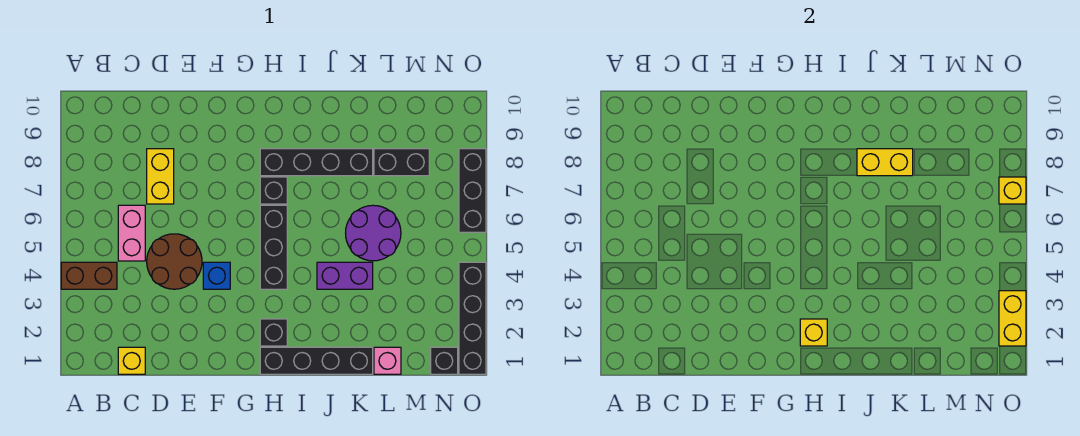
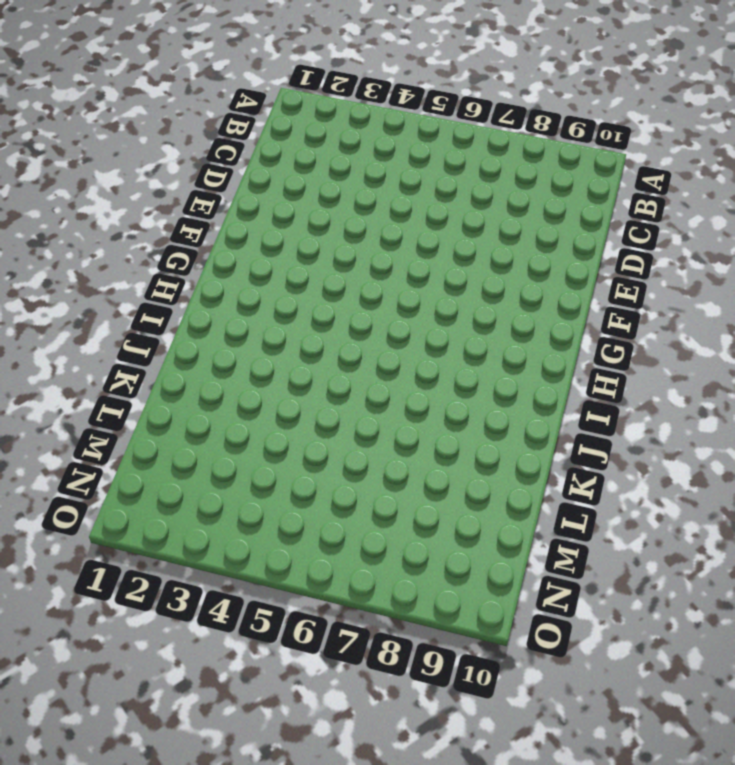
none -> brown brick A4:B4 level 1
none -> yellow brick C1 level 1
none -> pink brick C5:C6 level 1

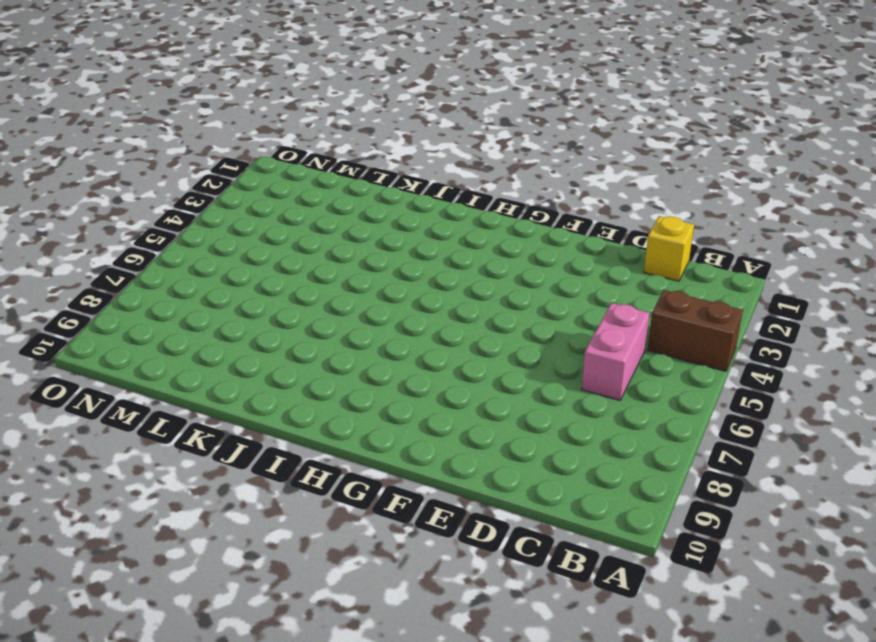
none -> brown round brick D4:E5 level 1
none -> yellow brick D7:D8 level 1
none -> blue brick F4 level 1

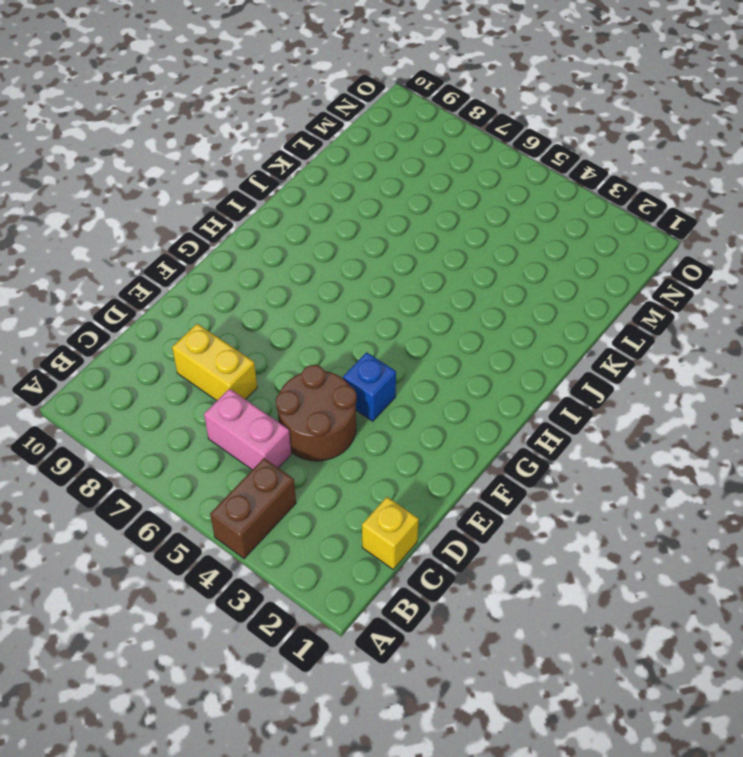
none -> black brick H1:K1 level 1
none -> black brick H2 level 1
none -> black brick H4:H6 level 1

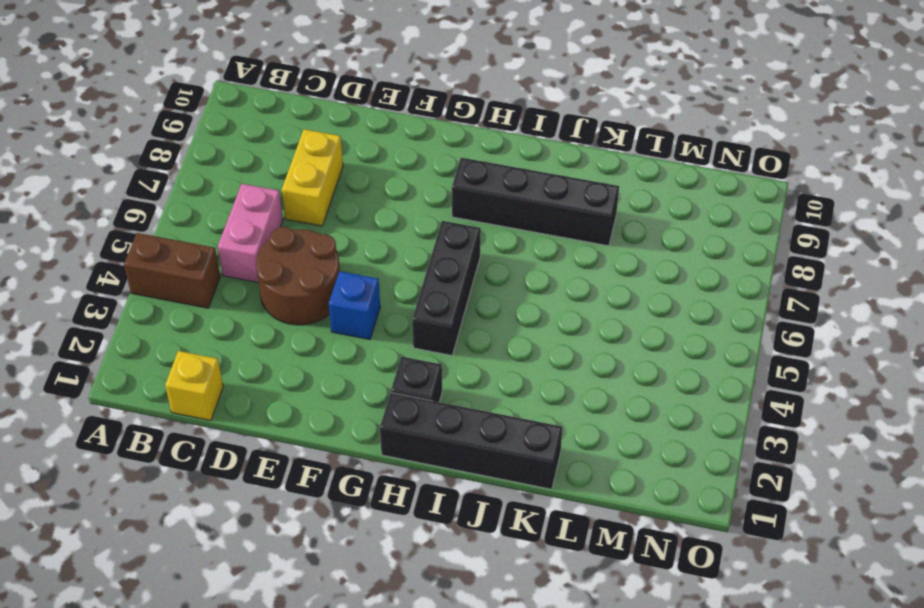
none -> black brick H7 level 1
none -> purple brick J4:K4 level 1
none -> purple round brick K5:L6 level 1

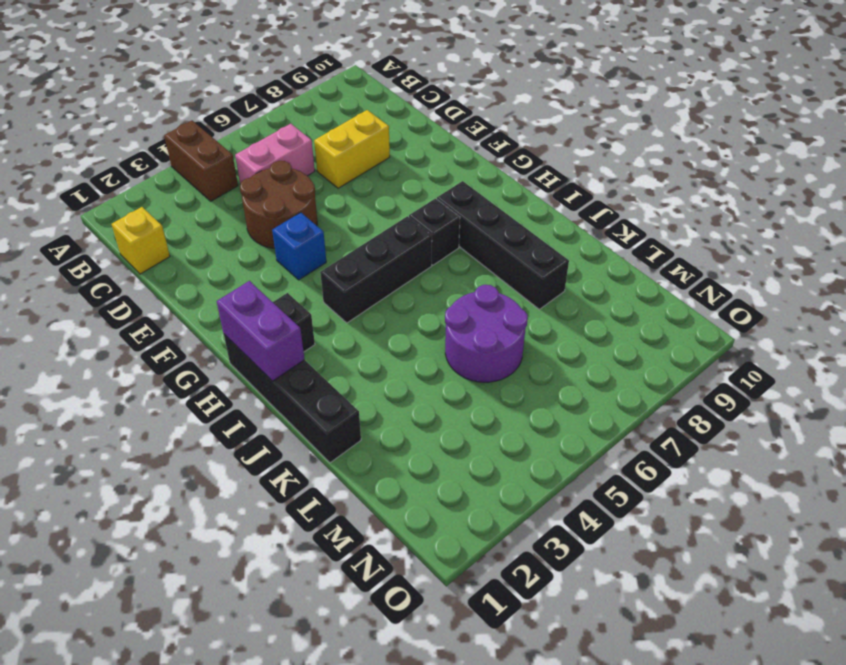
purple brick H1:I1 level 2 -> purple brick J4:K4 level 1
none -> pink brick L1 level 1
none -> black brick L8:M8 level 1
none -> black brick N1 level 1

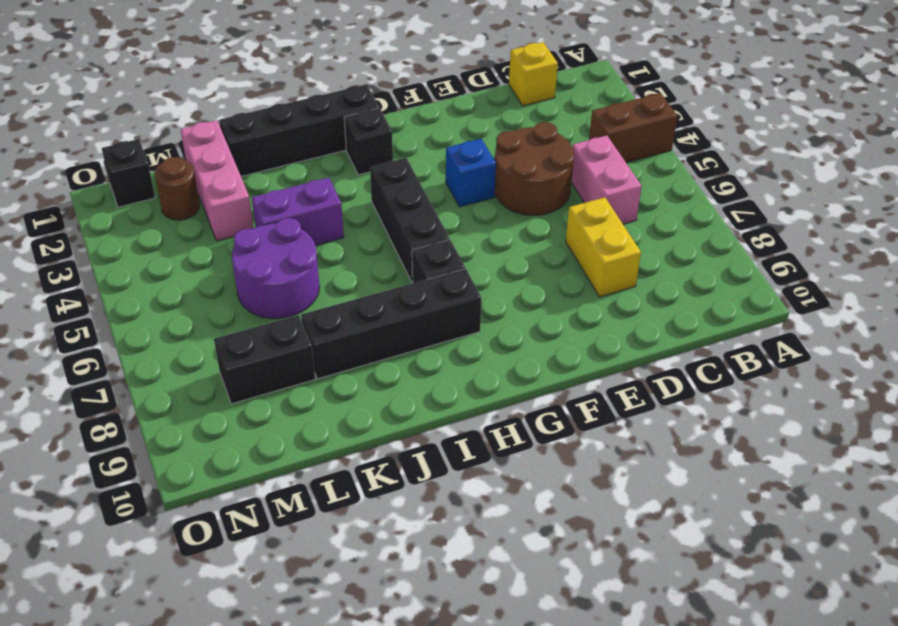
pink brick L1:L3 level 1 -> pink brick L1 level 1
brown round brick M2 level 1 -> none
none -> black brick O1:O4 level 1
none -> black brick O6:O8 level 1
none -> yellow brick H2 level 2

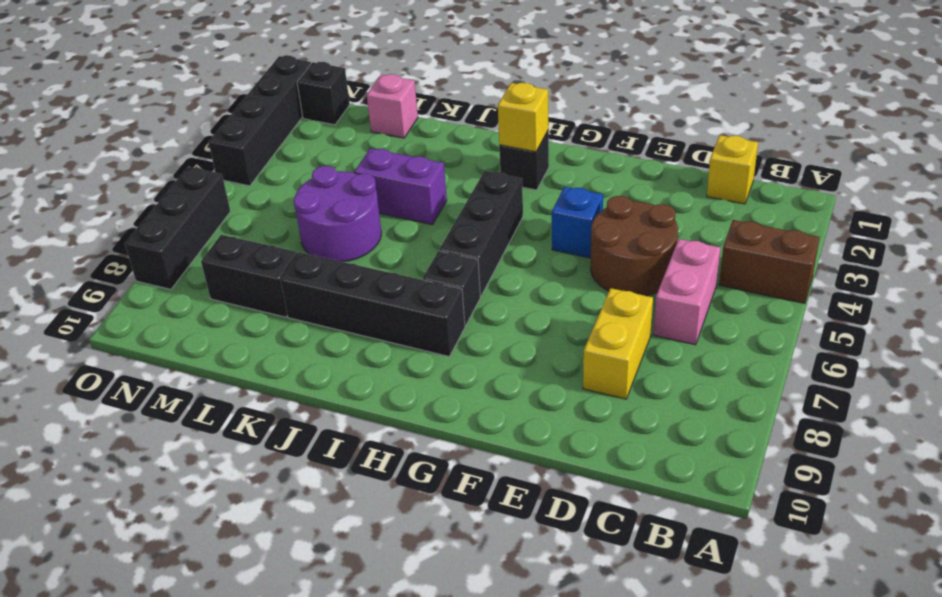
none -> black brick H1:K1 level 1
none -> yellow brick J8:K8 level 2
none -> yellow brick O2:O3 level 2

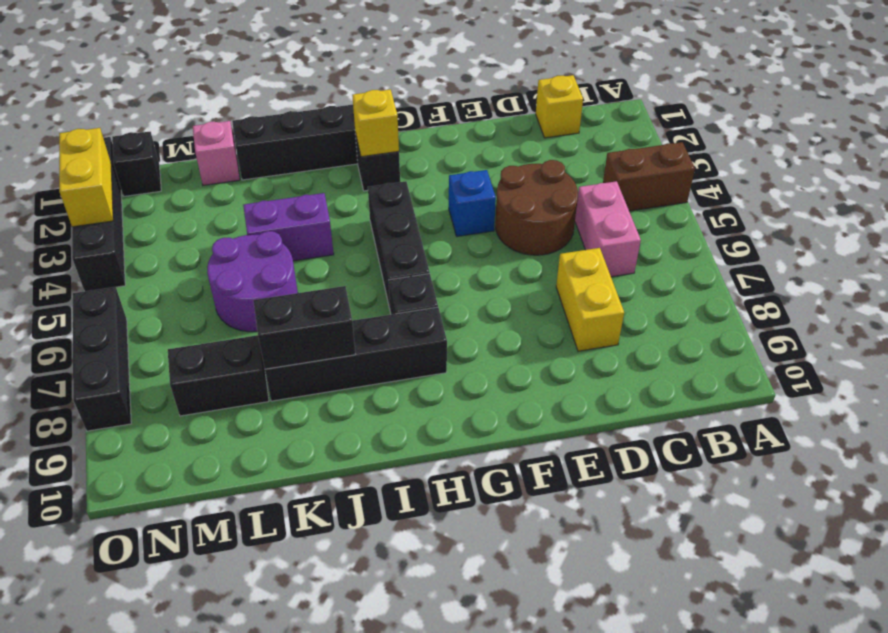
black brick J8:K8 level 2 -> yellow brick J8:K8 level 2
none -> yellow brick O7 level 2

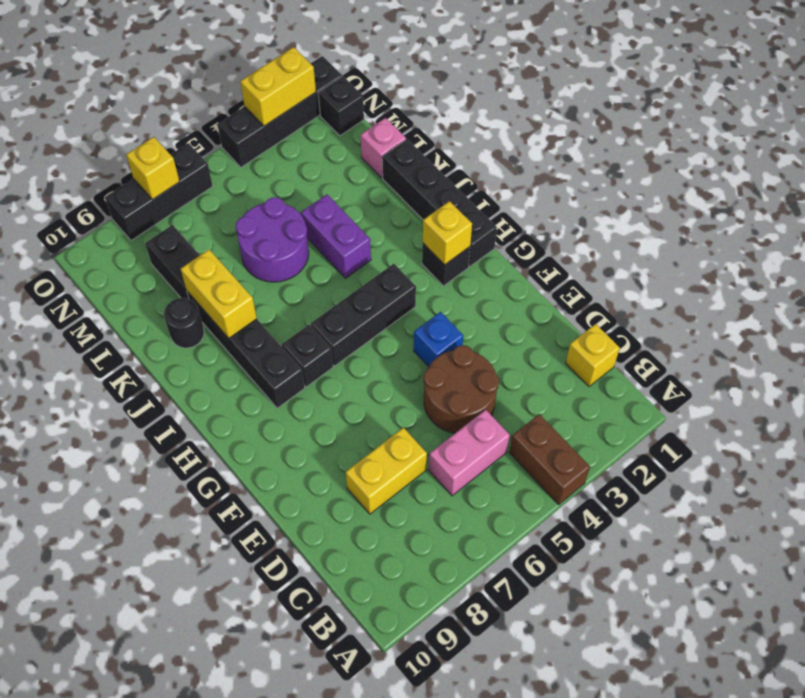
black round brick K9 level 1 -> none

